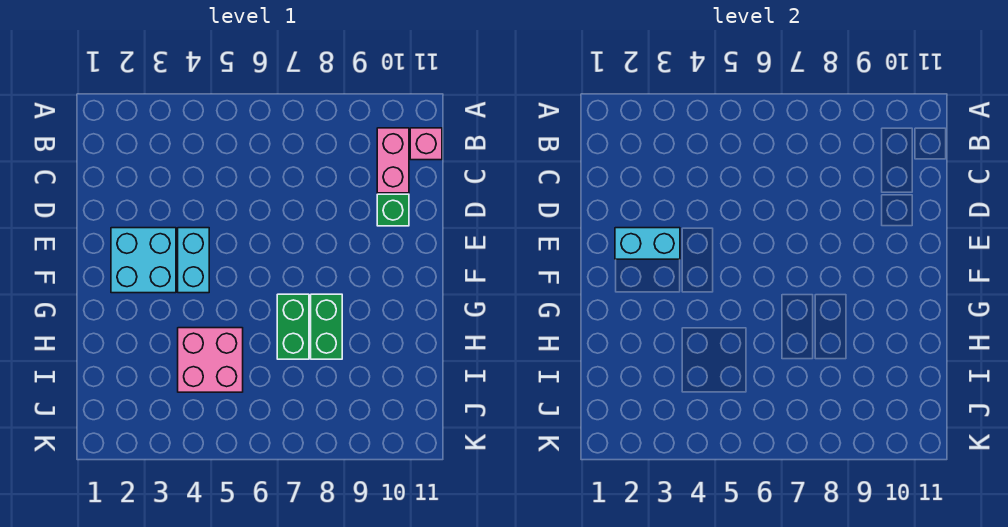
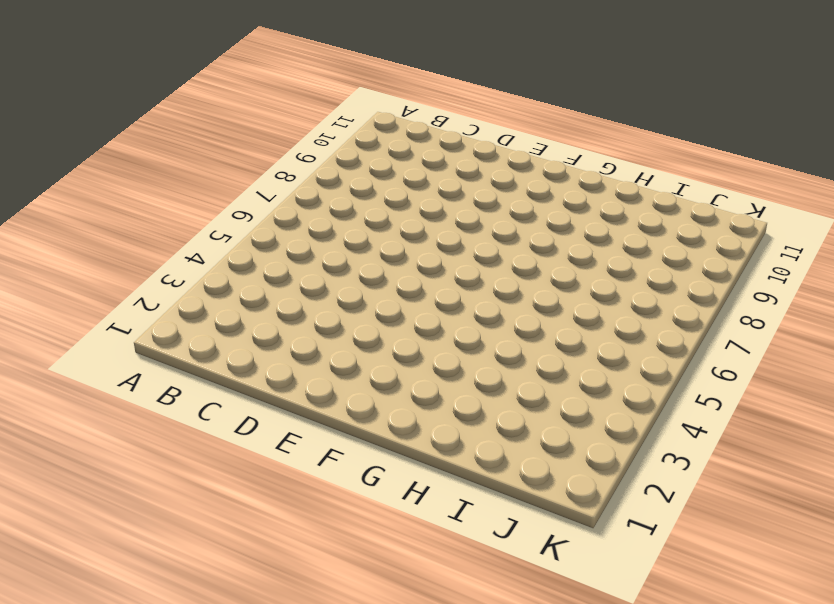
none -> pink brick B10:C10 level 1
none -> pink brick B11 level 1

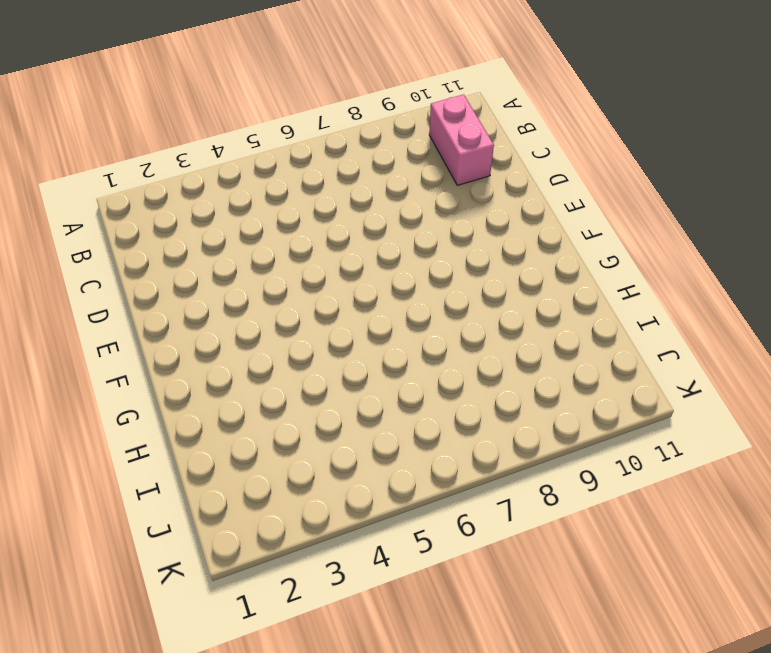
none -> pink brick B11 level 1
none -> green brick D10 level 1

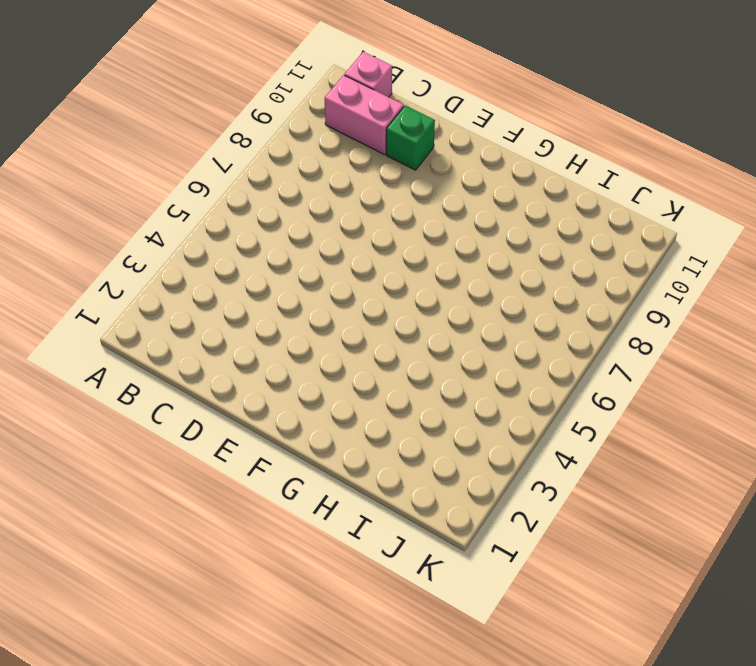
none -> cyan brick E2:F3 level 1
none -> cyan brick E4:F4 level 1

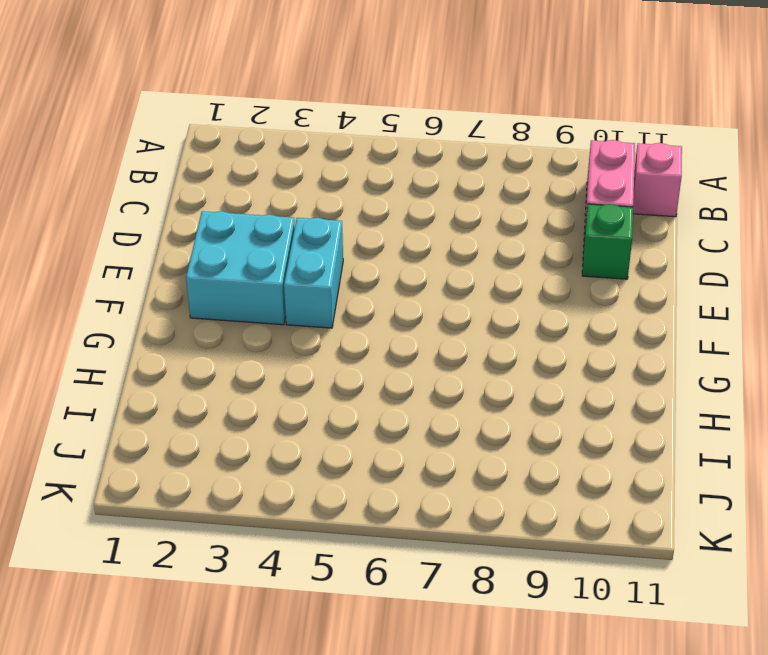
none -> green brick G7:H7 level 1
none -> green brick G8:H8 level 1

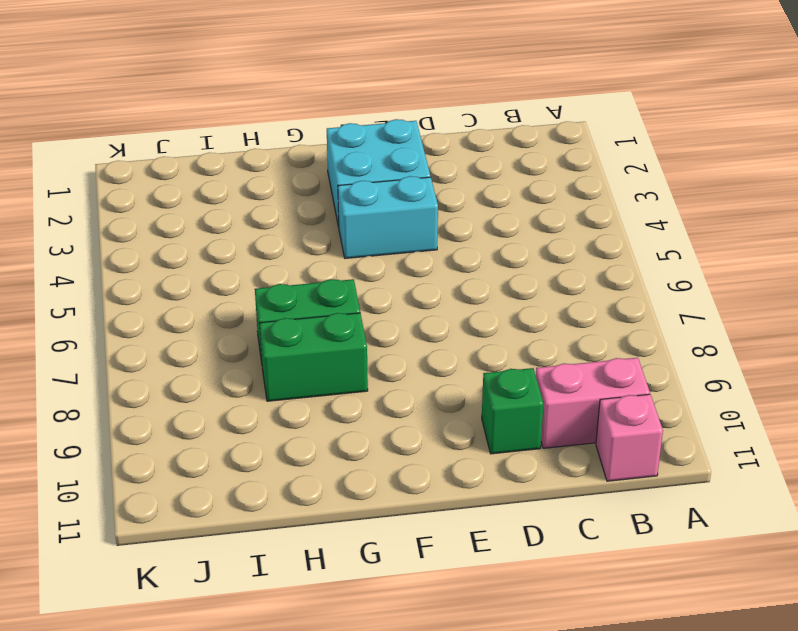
none -> pink brick H4:I5 level 1
none -> cyan brick E2:E3 level 2

